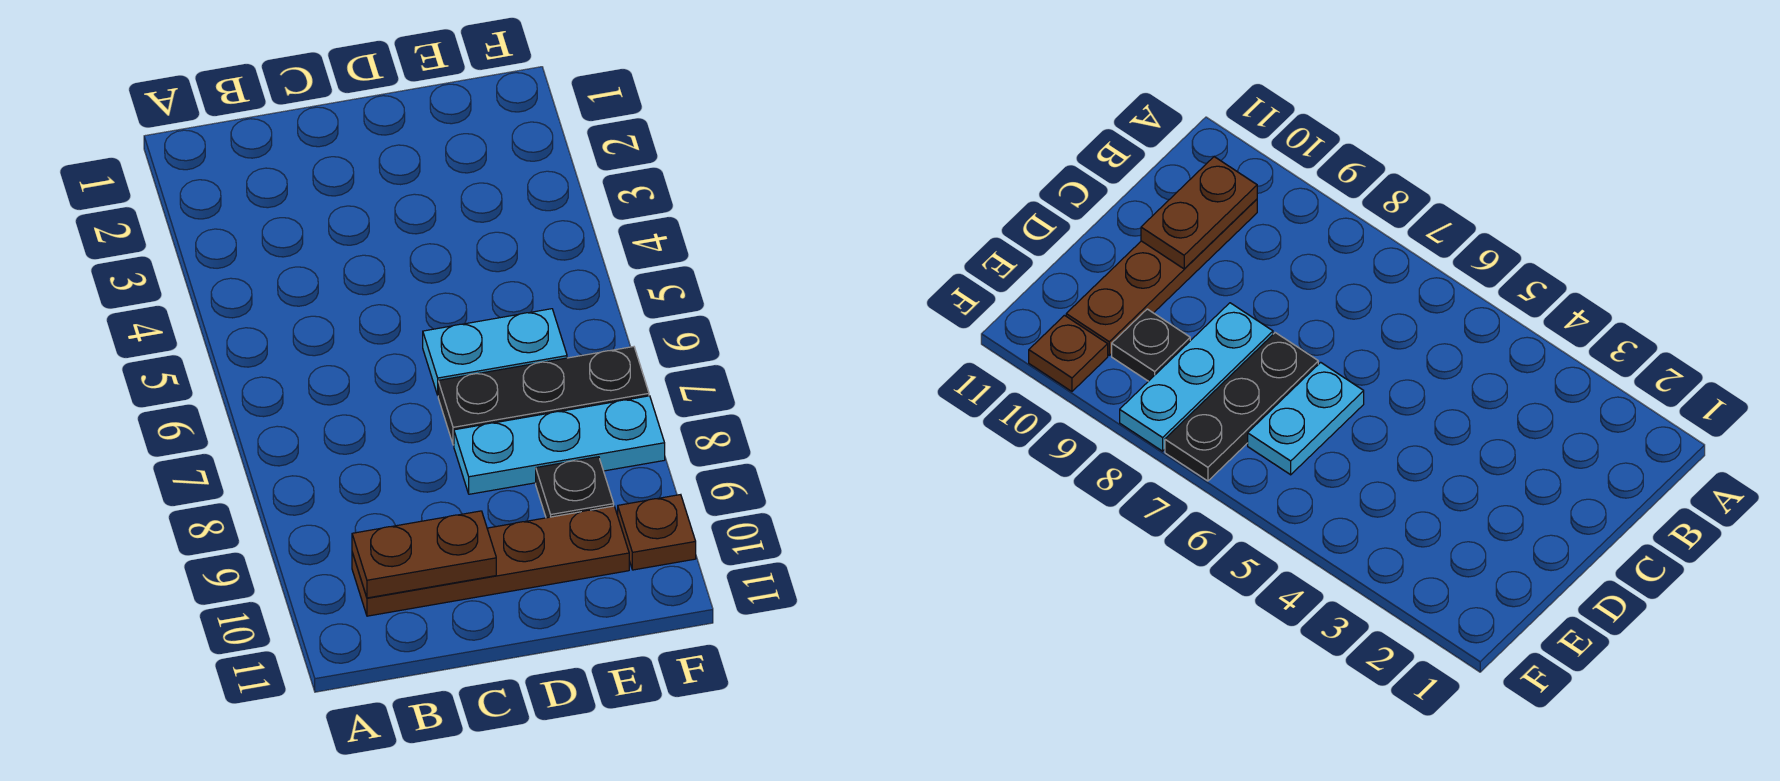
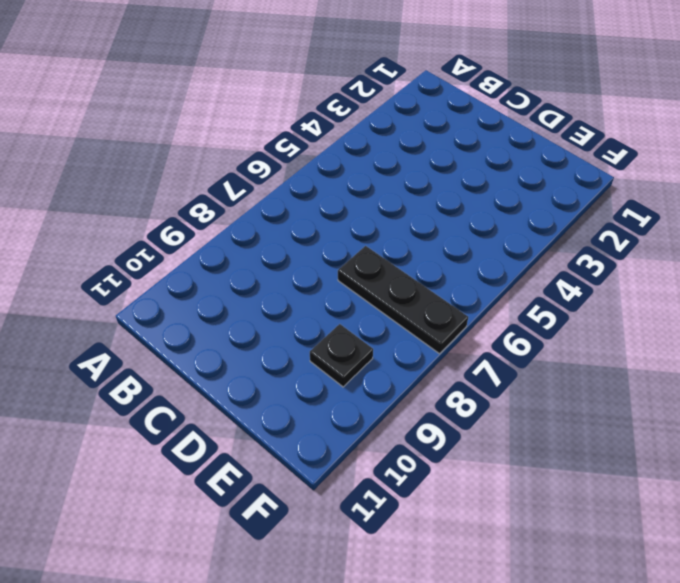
none -> brown plate B10:E10 level 1
none -> cyan plate D6:E6 level 1

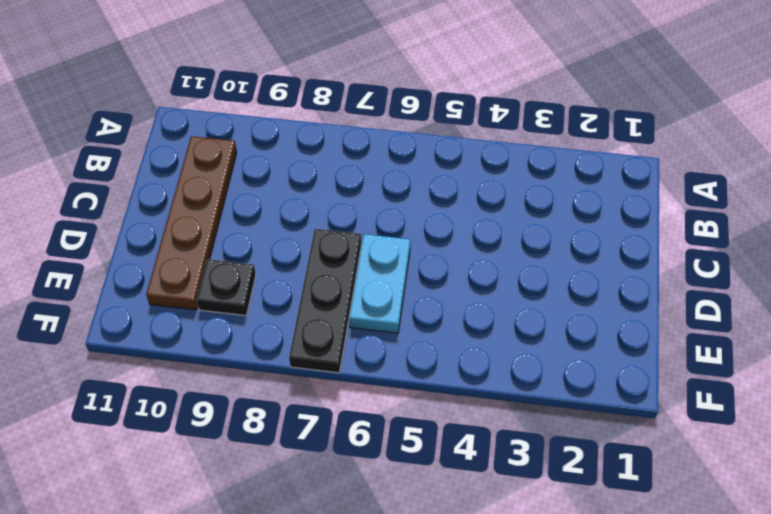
none -> cyan plate D8:F8 level 1
none -> brown plate F10 level 1

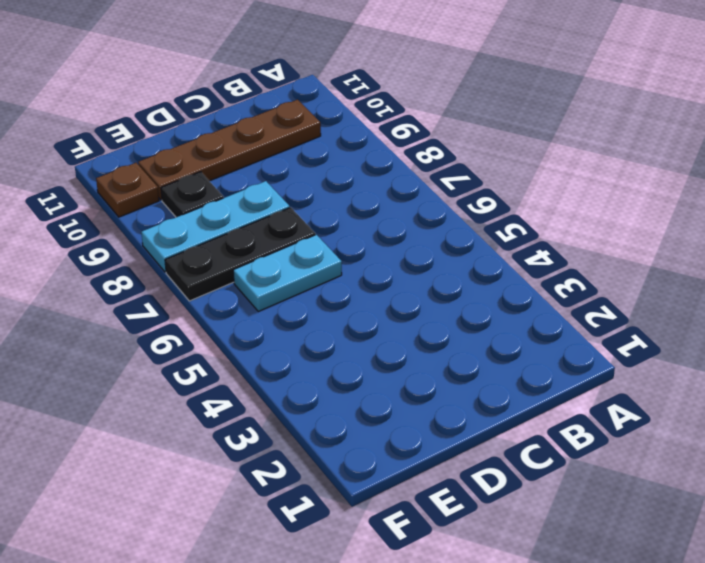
none -> brown plate B10:C10 level 2

